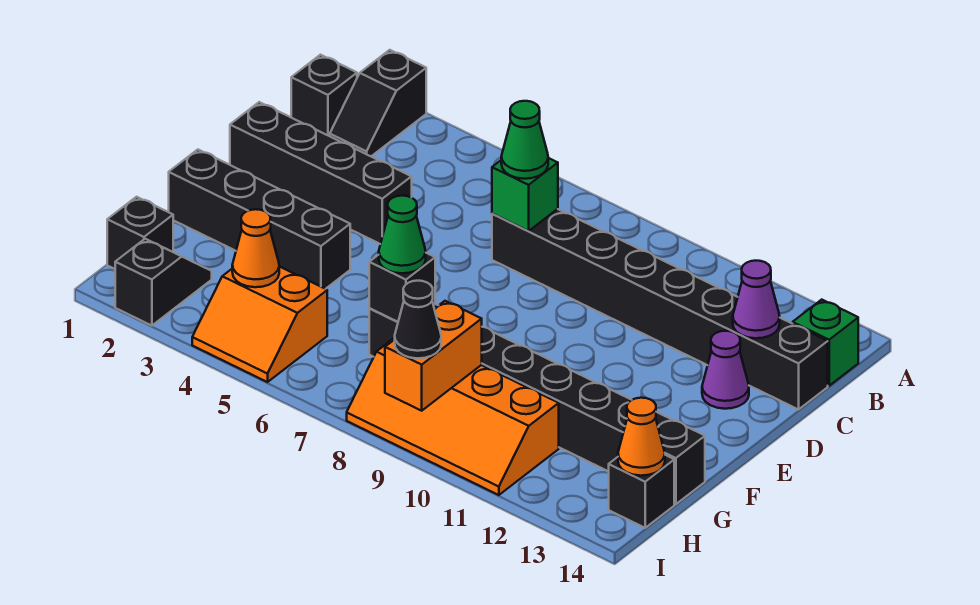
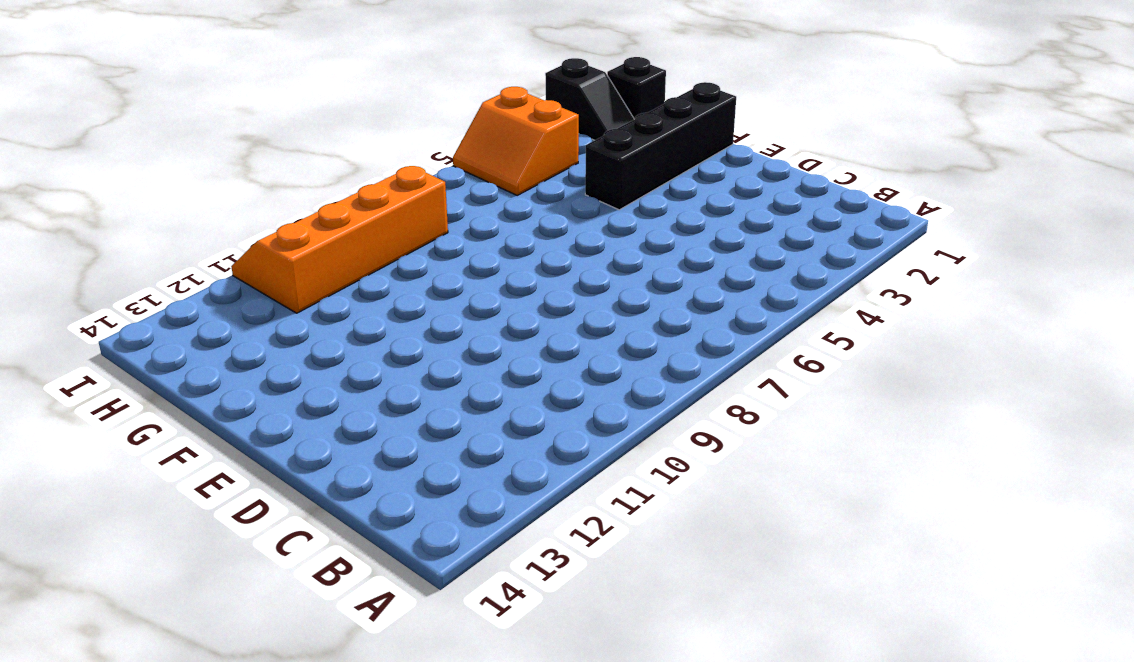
orange slope H4:I5 level 1 top 4 -> orange slope H4:I5 level 1 top H
none -> black slope A2:B2 level 1 top A
none -> black brick B1 level 1
none -> green brick B14 level 1

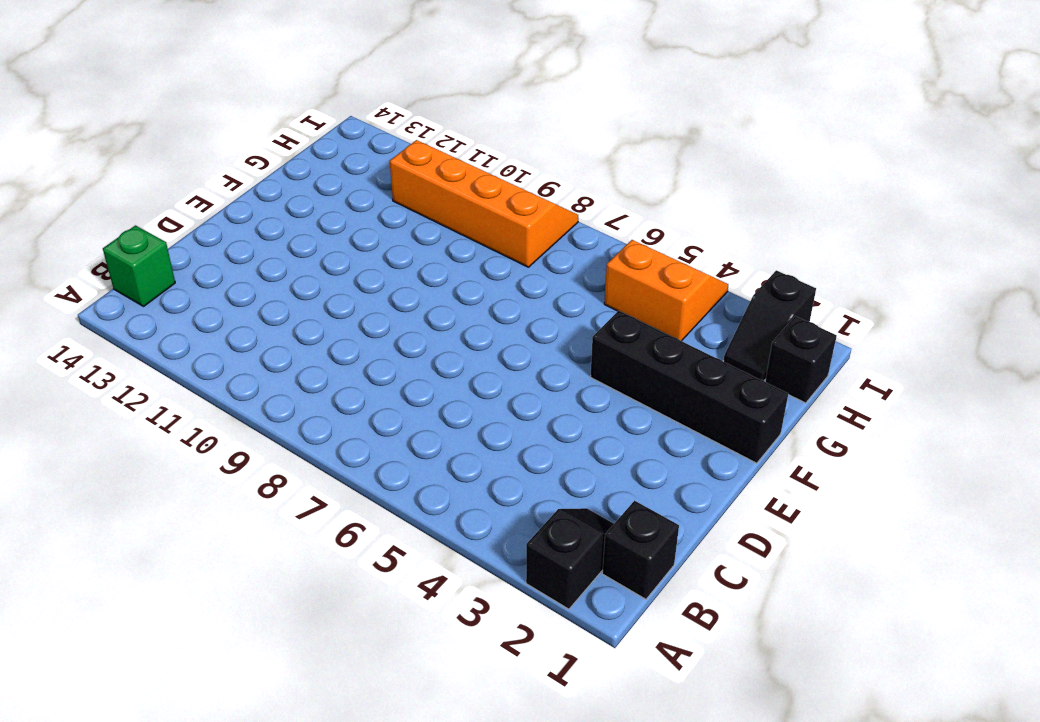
none -> black brick C7:C14 level 1
none -> black brick D1:D4 level 1
none -> purple cone D13 level 1

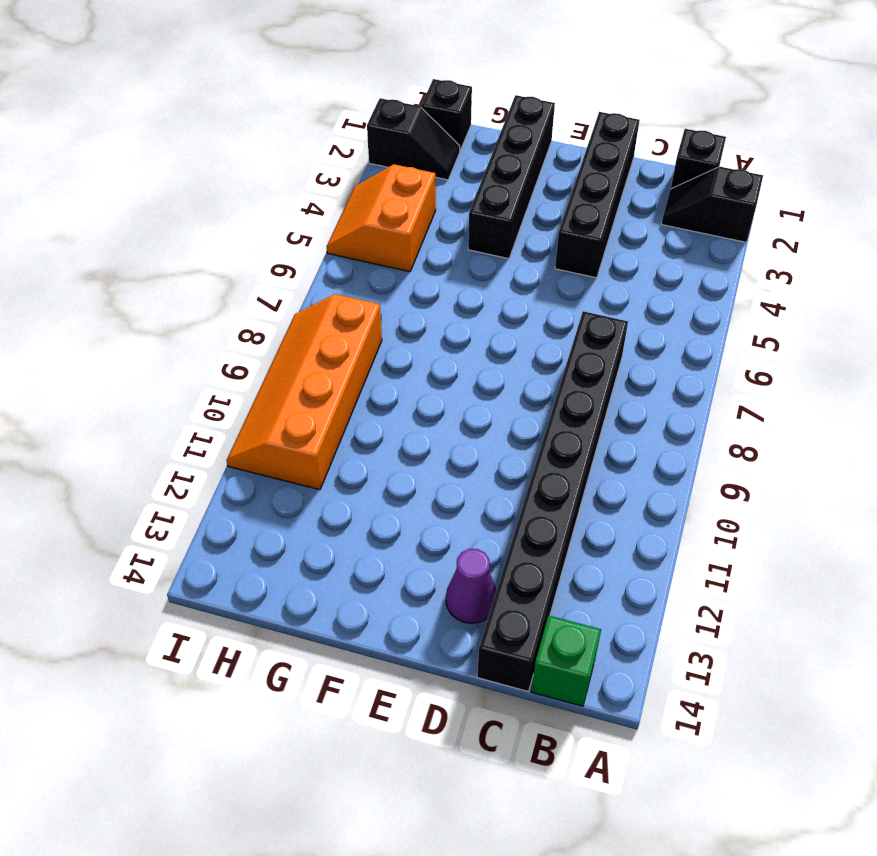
none -> black brick G7:G14 level 1
none -> black brick H14 level 1
none -> green brick C7 level 2

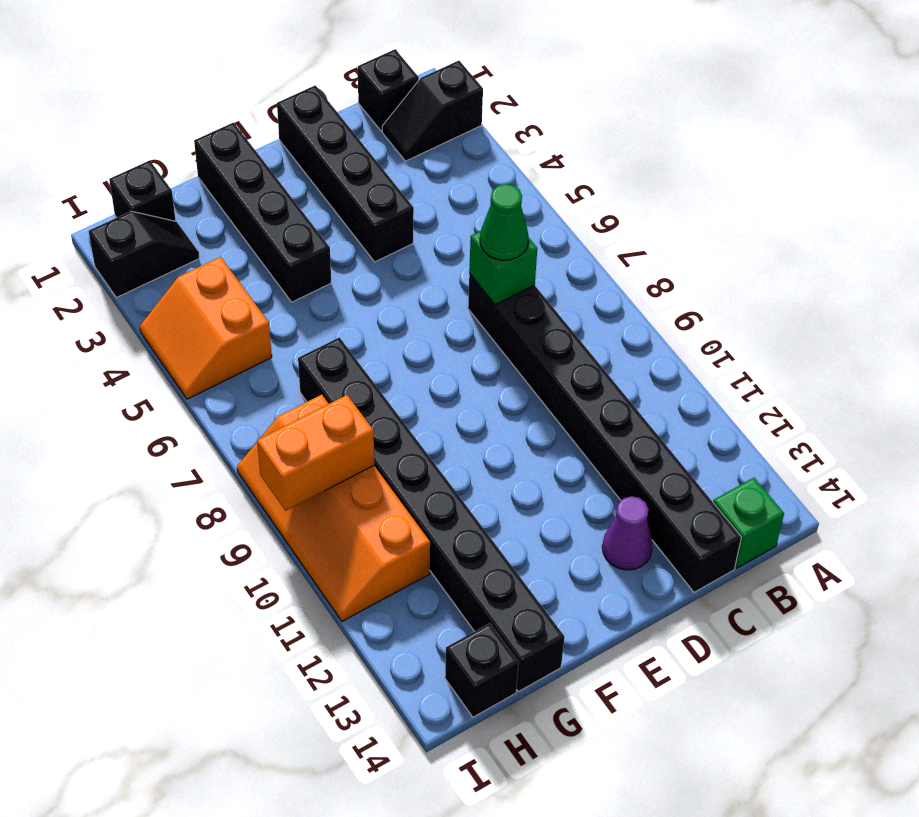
none -> purple cone C13 level 2
none -> black brick G7 level 2
none -> orange cone H4 level 2

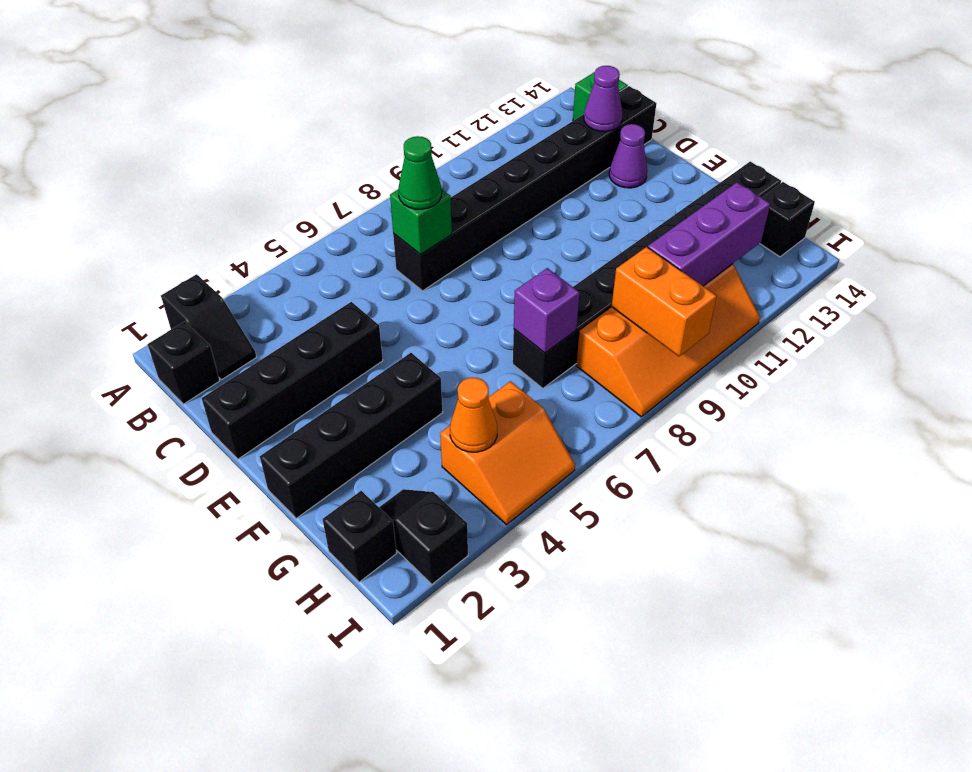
purple brick G7 level 2 -> black brick G7 level 2
purple brick H10:H12 level 2 -> none
none -> orange cone H14 level 2
none -> green cone G7 level 3
none -> black cone I9 level 3

